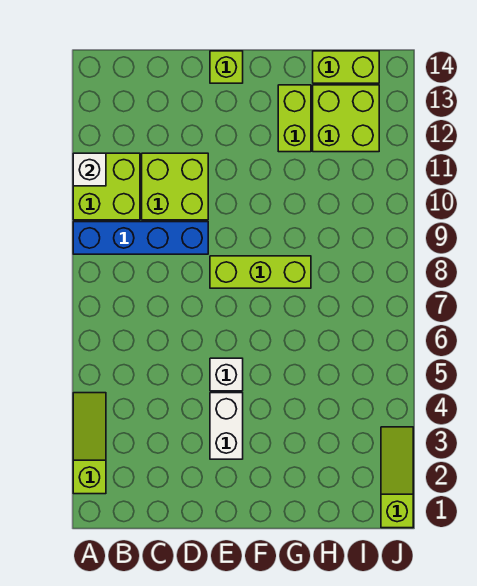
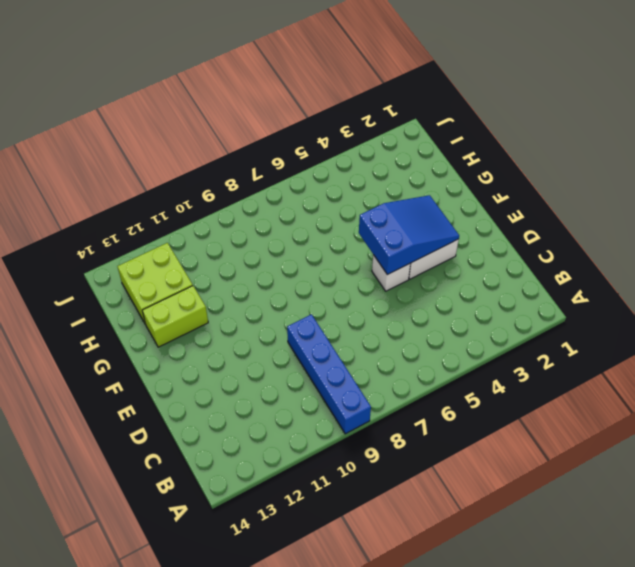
blue slope E3:F5 level 2 top 5 -> none
none -> lime slope A2:A4 level 1 top 2
none -> lime brick A10:B11 level 1
none -> lime brick C10:D11 level 1

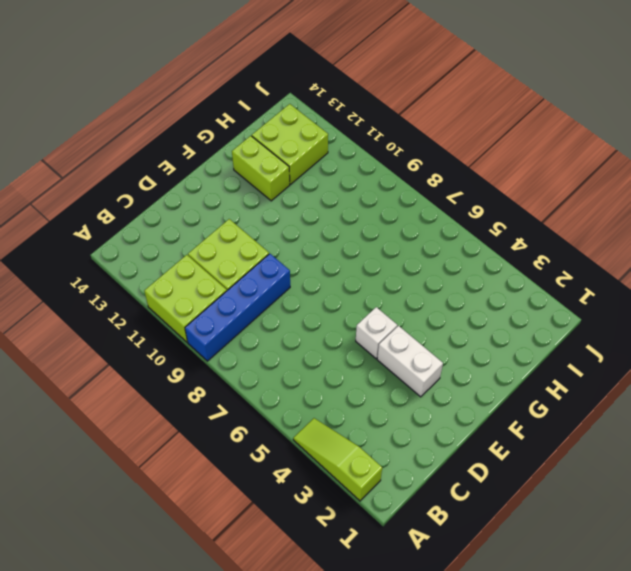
none -> lime brick E8:G8 level 1
none -> lime brick E14 level 1
none -> lime brick H14:I14 level 1

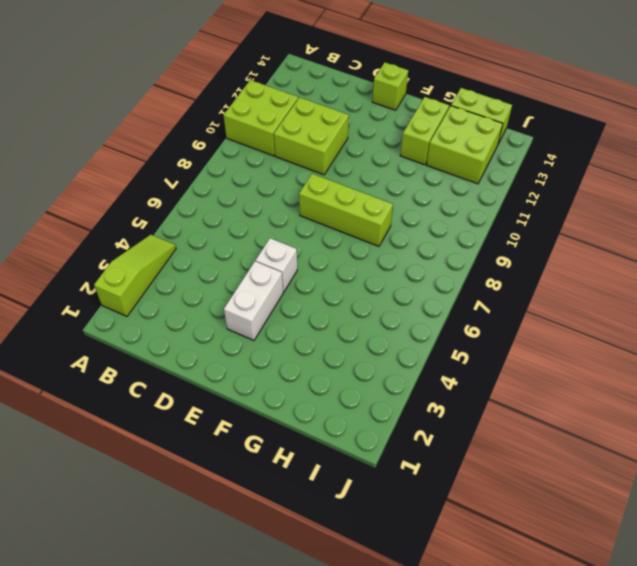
none -> blue brick A9:D9 level 1
none -> lime slope J1:J3 level 1 top 1
none -> white brick A11 level 2

